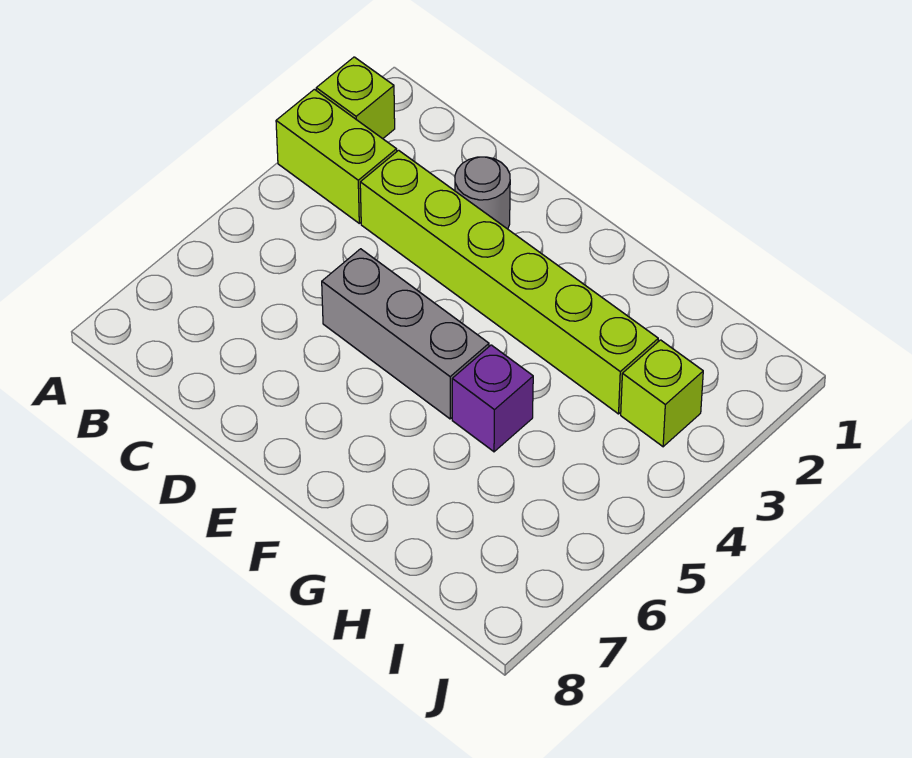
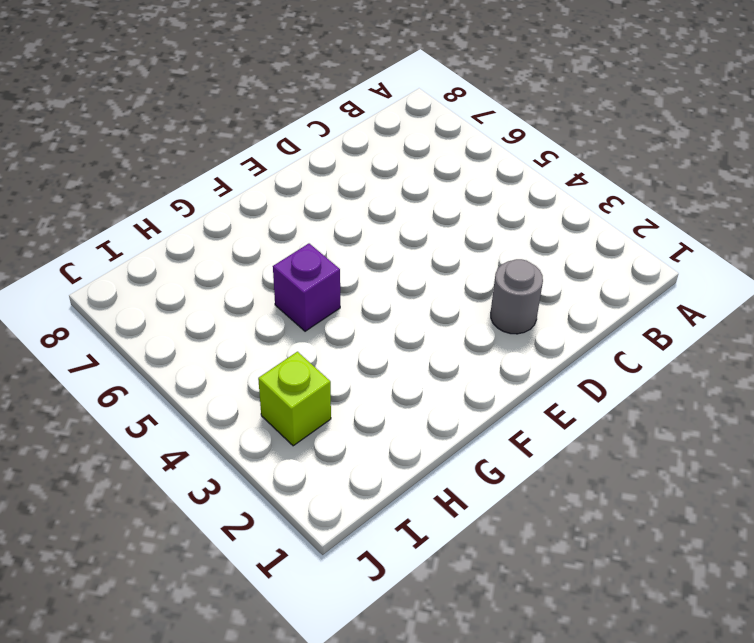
none -> lime brick A2 level 1
none -> lime brick A3:B3 level 1

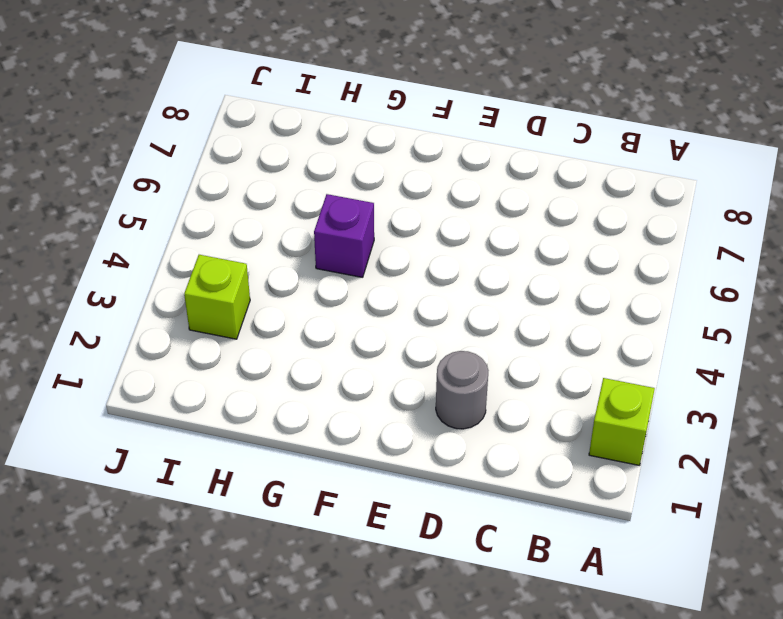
none -> lime brick A3:B3 level 1
none -> lime brick C3:H3 level 1

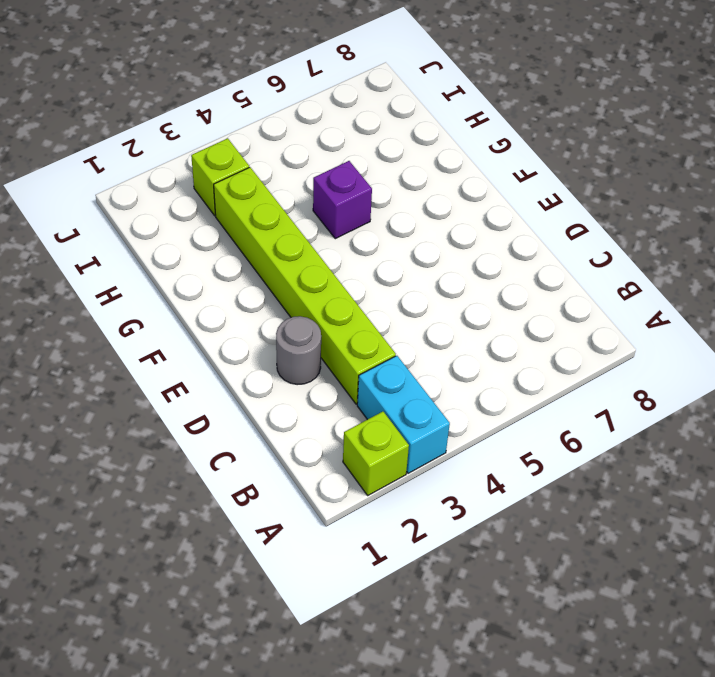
cyan brick A3:B3 level 1 -> lime brick A3:B3 level 1
none -> grey brick D5:F5 level 1

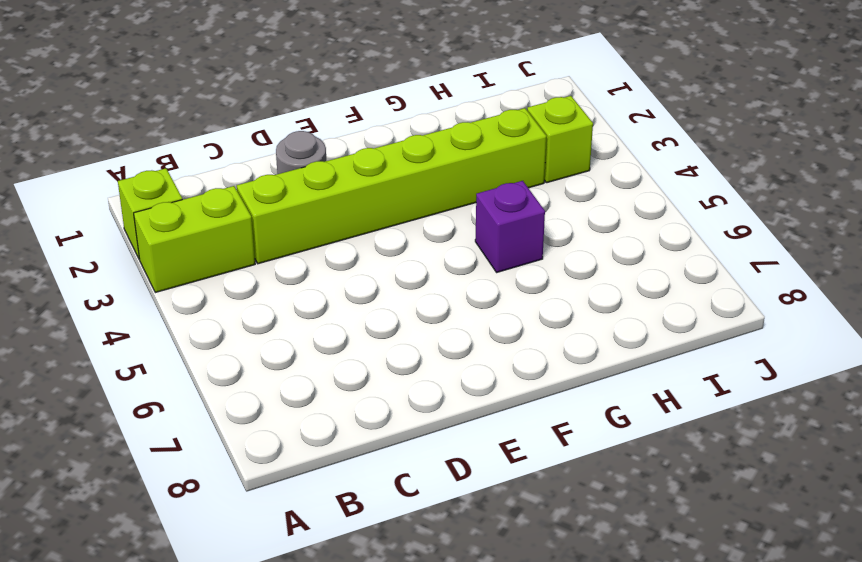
none -> grey brick D5:F5 level 1

